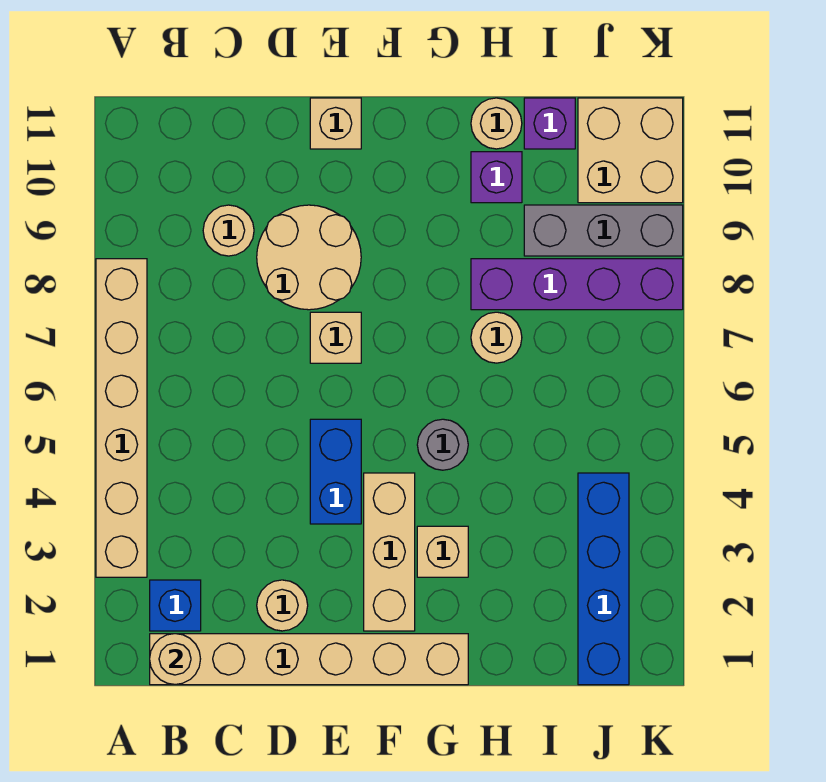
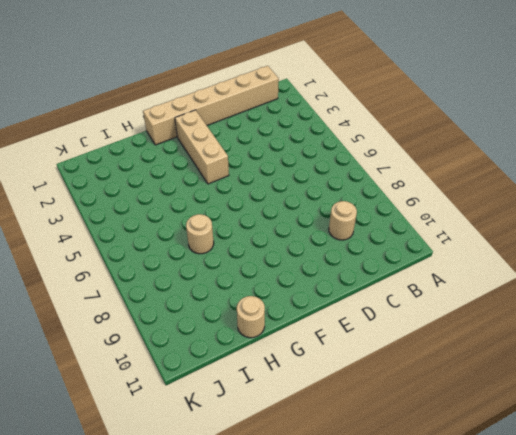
none -> tan brick A3:A8 level 1
none -> blue brick B2 level 1
none -> tan round brick D2 level 1

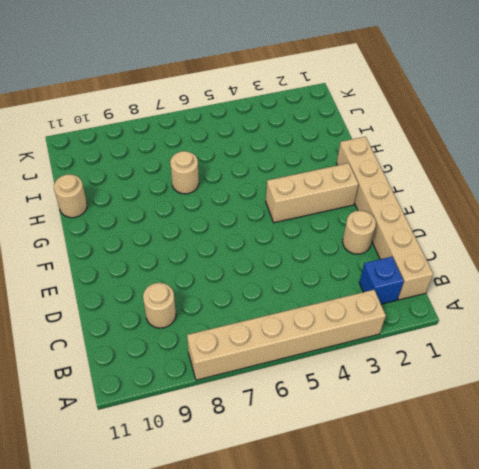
none -> tan round brick D8:E9 level 1
none -> blue brick E4:E5 level 1
none -> tan brick E7 level 1

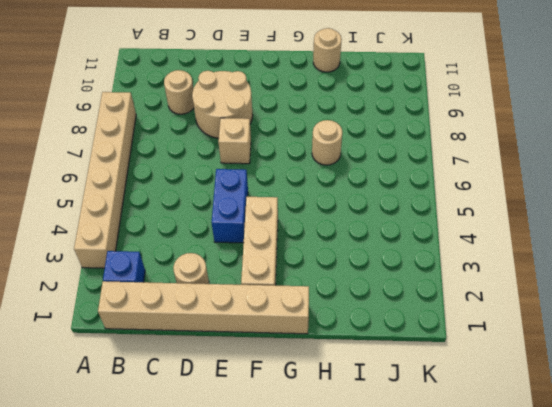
none -> tan brick E11 level 1
none -> tan brick G3 level 1
none -> grey round brick G5 level 1

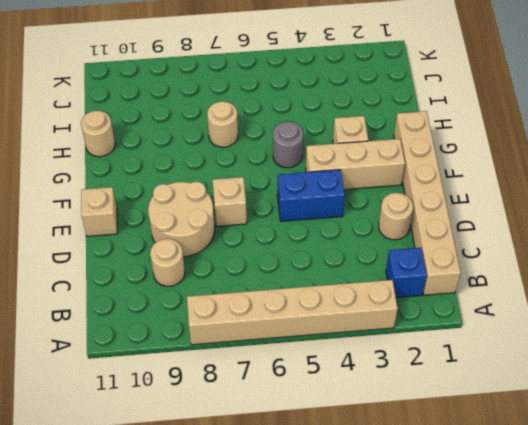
none -> purple brick H8:K8 level 1
none -> purple brick H10 level 1
none -> grey brick I9:K9 level 1

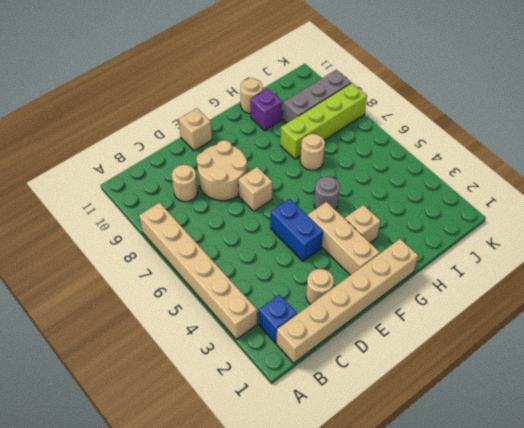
lime brick H8:K8 level 1 -> purple brick H8:K8 level 1
none -> purple brick I11 level 1
none -> blue brick J1:J4 level 1
none -> tan brick J10:K11 level 1

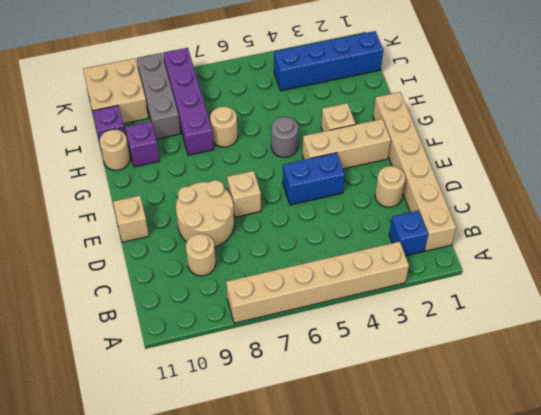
none -> tan round brick B1 level 2

